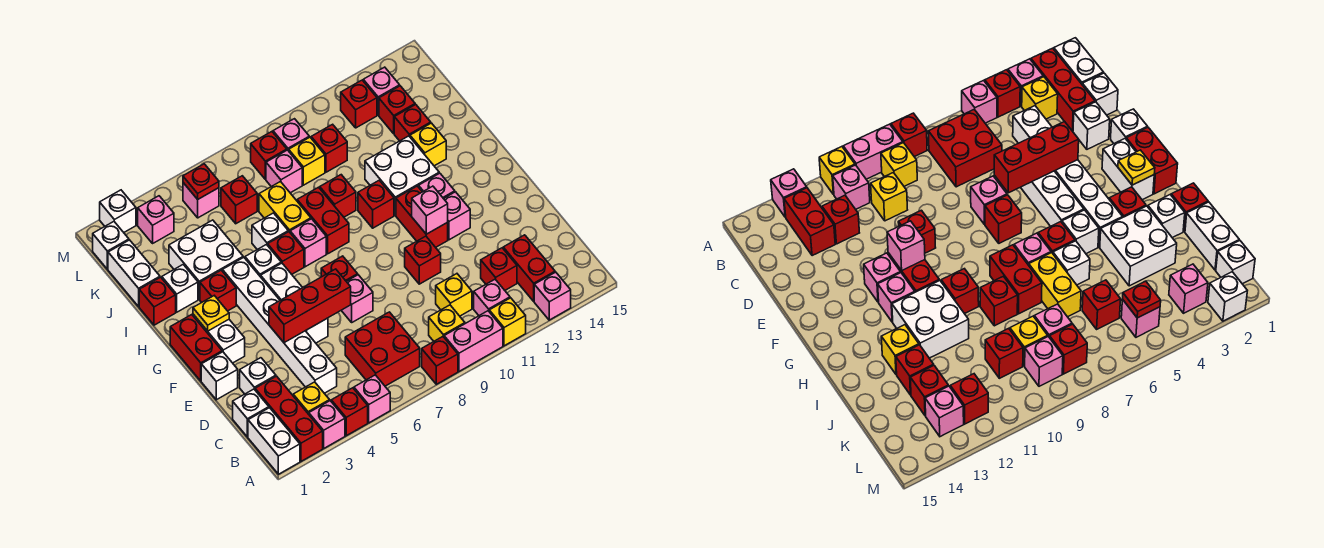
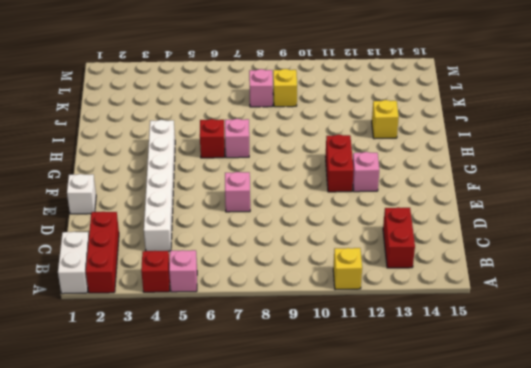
none -> pink brick A3 level 1
none -> red brick A8 level 1
none -> pink brick A9:A10 level 1
none -> pink brick A13 level 1

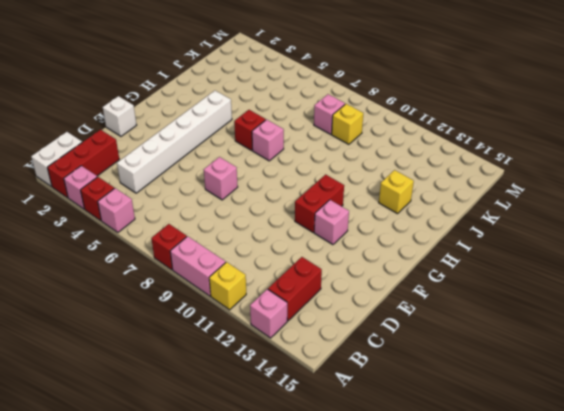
none -> yellow brick B3 level 1
none -> red brick B6:C7 level 1
none -> yellow brick B9 level 1
none -> pink brick B11 level 1

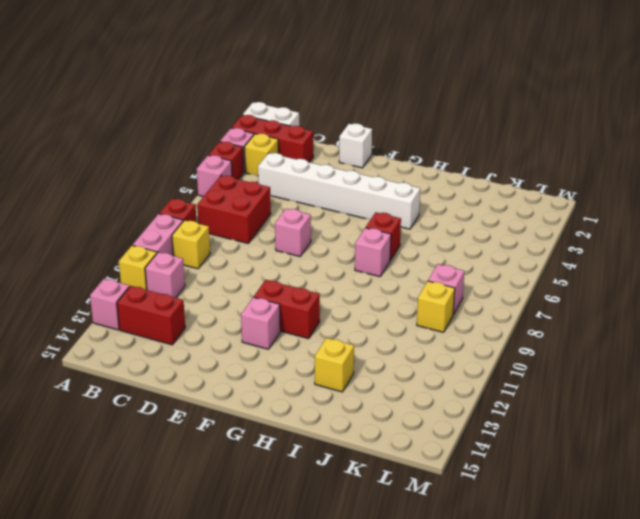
none -> white brick C1 level 1
none -> yellow brick C10 level 1
none -> red brick C12 level 1
none -> white brick D2 level 1

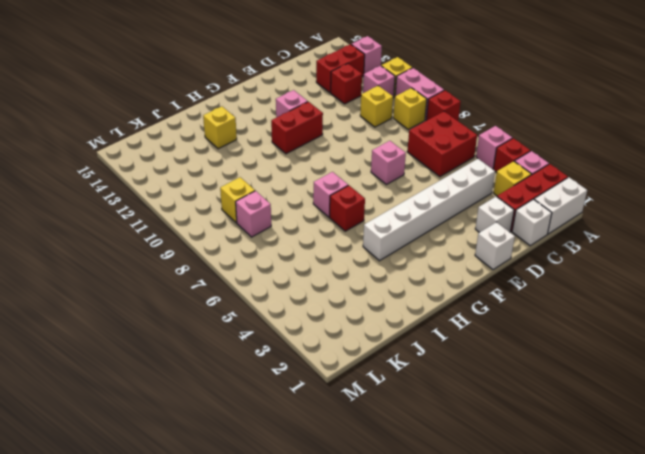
none -> white brick E5:G5 level 1
none -> red brick E10 level 1
none -> red brick F1:G1 level 1
none -> white brick F2:G2 level 1

